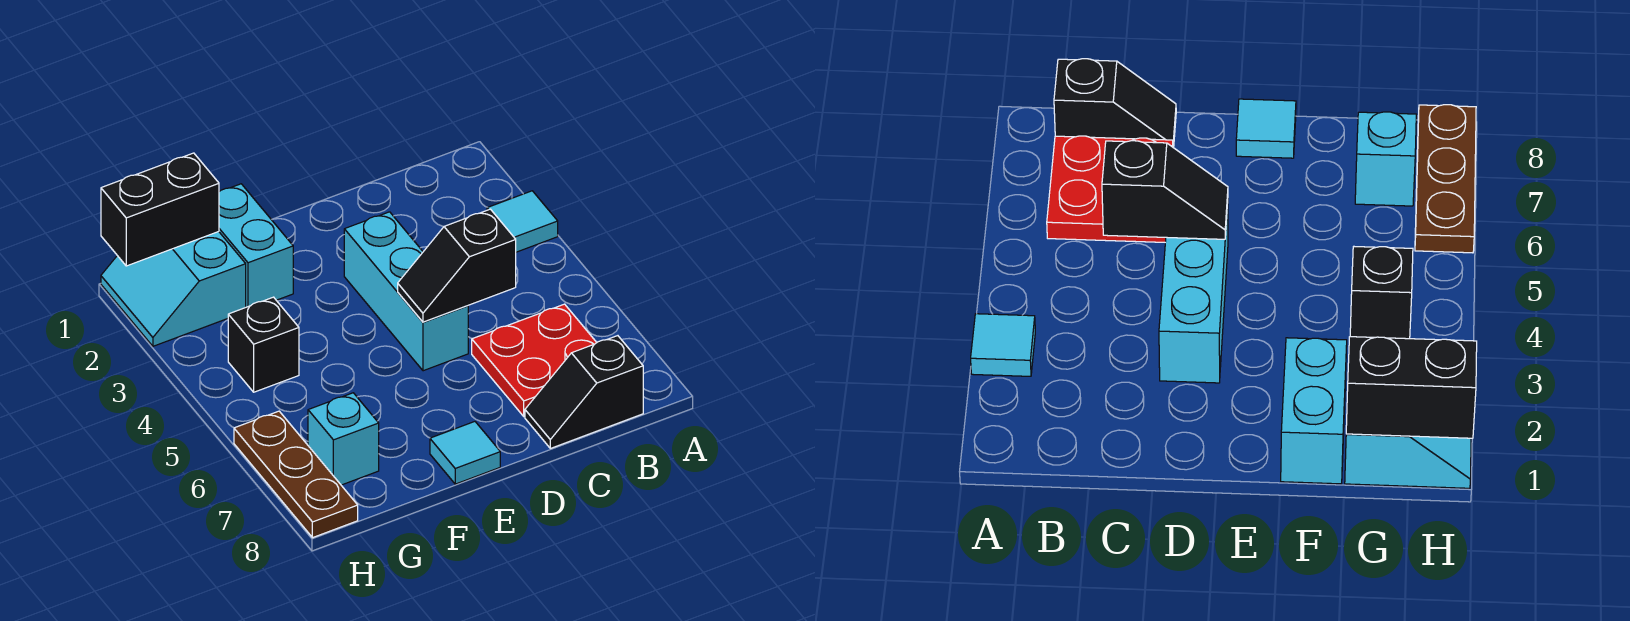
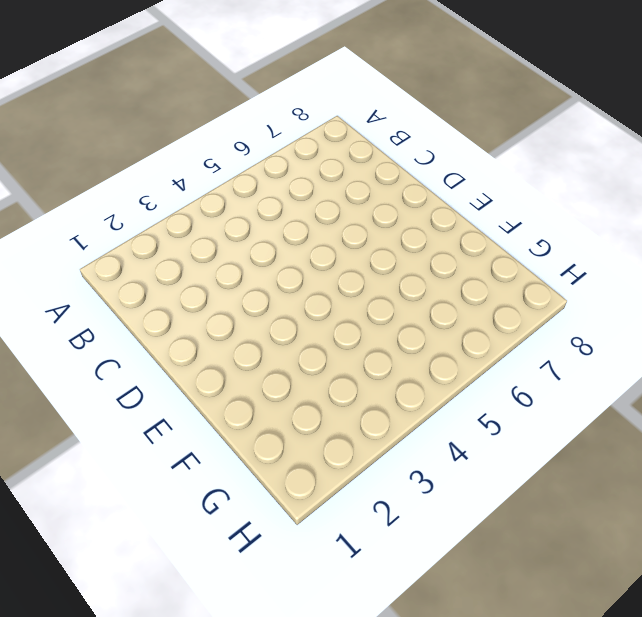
none -> cyan tile A3 level 1
none -> red plate B6:C7 level 1
none -> black slope B8:C8 level 1 top B

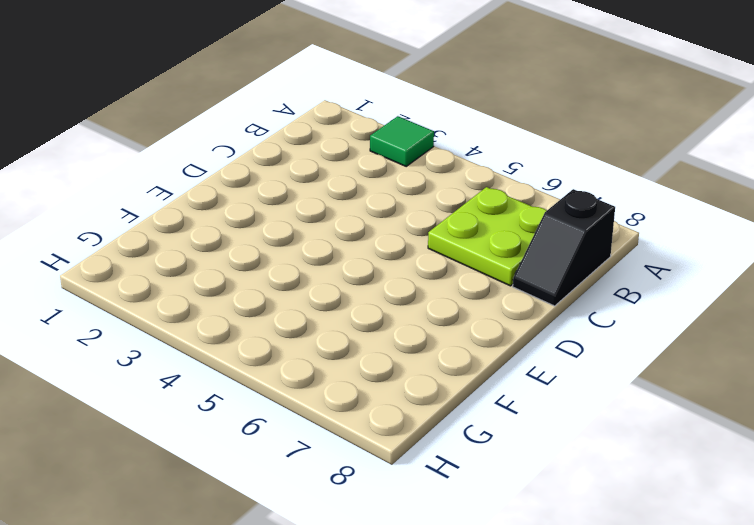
green tile A3 level 1 -> cyan tile A3 level 1
lime plate B6:C7 level 1 -> red plate B6:C7 level 1
none -> cyan brick D3:D5 level 1
none -> cyan tile E8 level 1
none -> cyan brick F1:F2 level 1

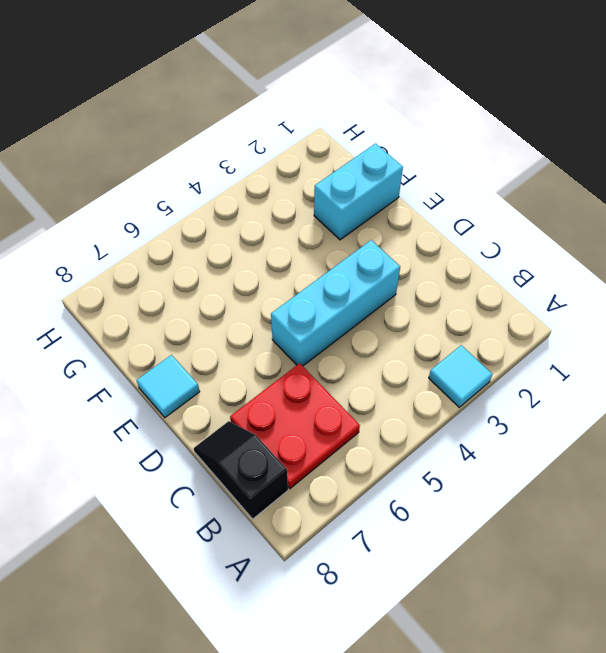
none -> cyan slope G1:H2 level 1 top G
none -> black brick G4 level 1
none -> cyan brick G7 level 1

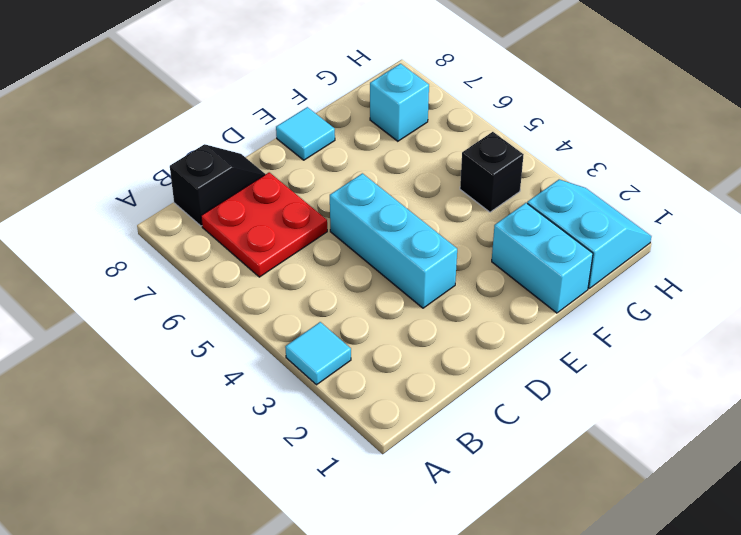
none -> brown plate H6:H8 level 1
none -> black slope C5:D5 level 2 top C
none -> black brick G1:H1 level 2

